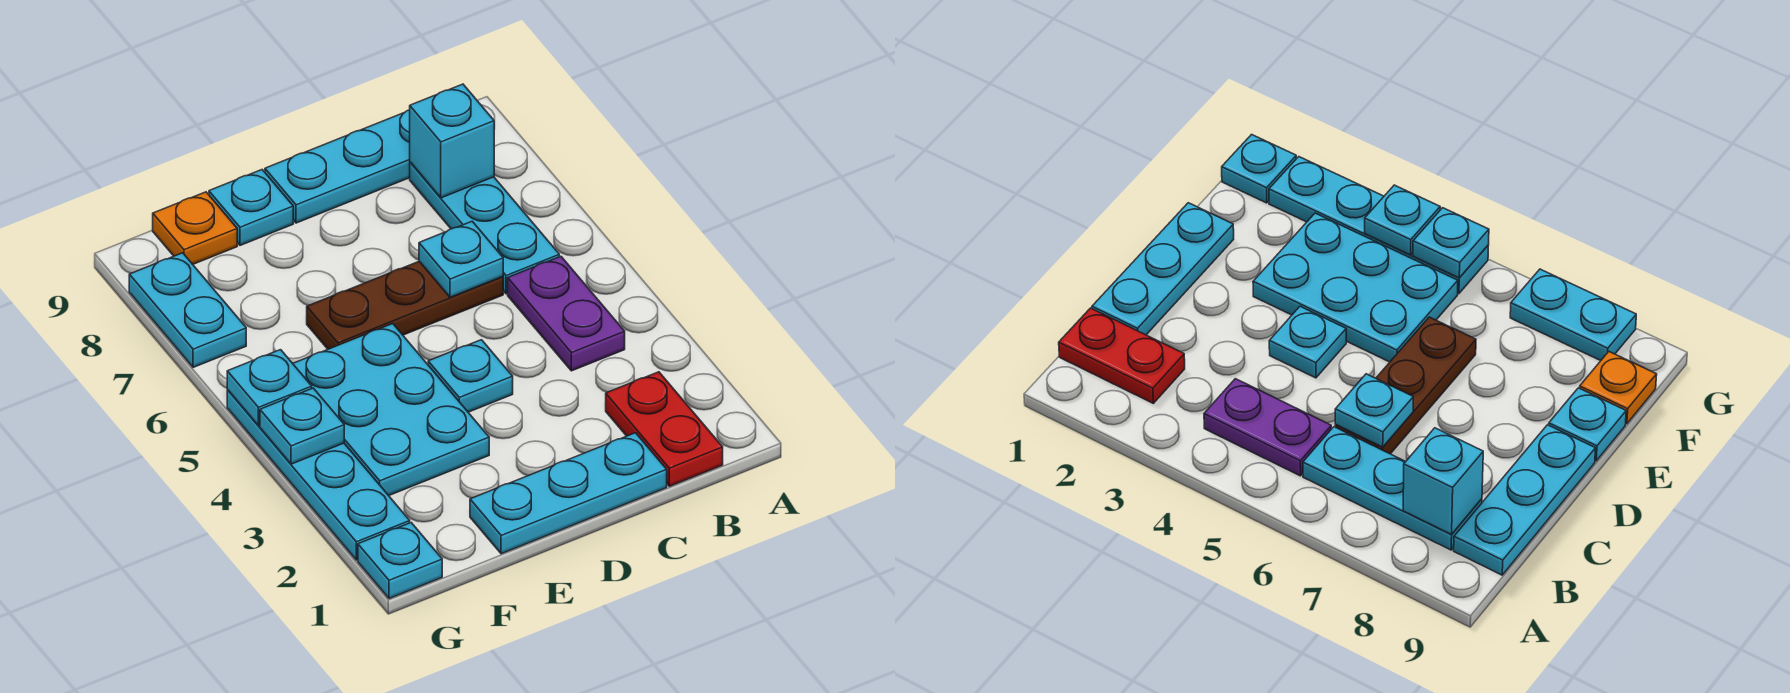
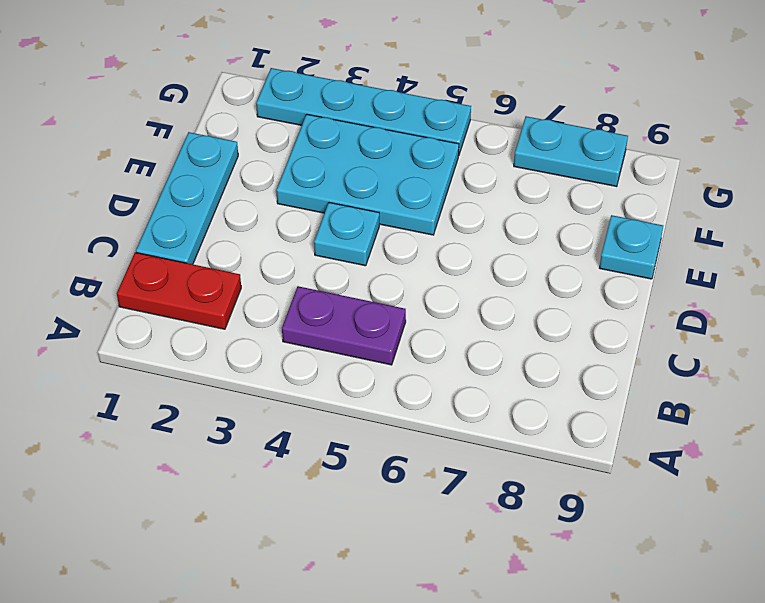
none -> cyan plate B6:B8 level 1
none -> cyan plate B9:D9 level 1
none -> brown plate C6:E6 level 1

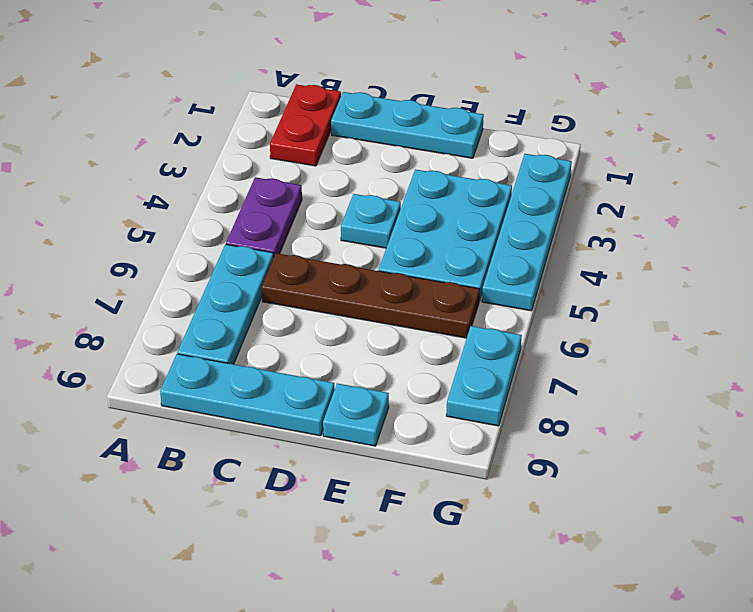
brown plate C6:F6 level 1 -> brown plate C6:E6 level 1
none -> orange plate F9 level 1
none -> cyan plate G1 level 1
none -> cyan brick B8 level 2

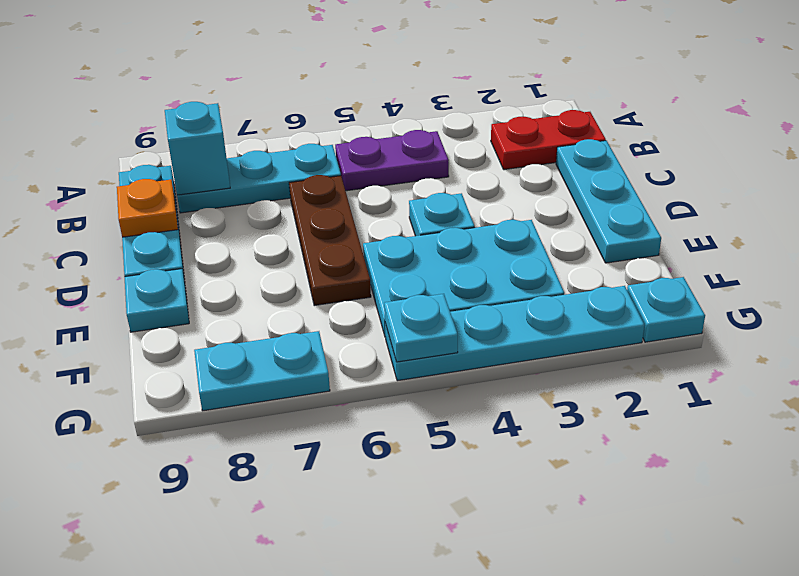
orange plate C9 level 2 -> orange plate F9 level 1
none -> cyan plate C6 level 2
none -> cyan plate G4 level 2

